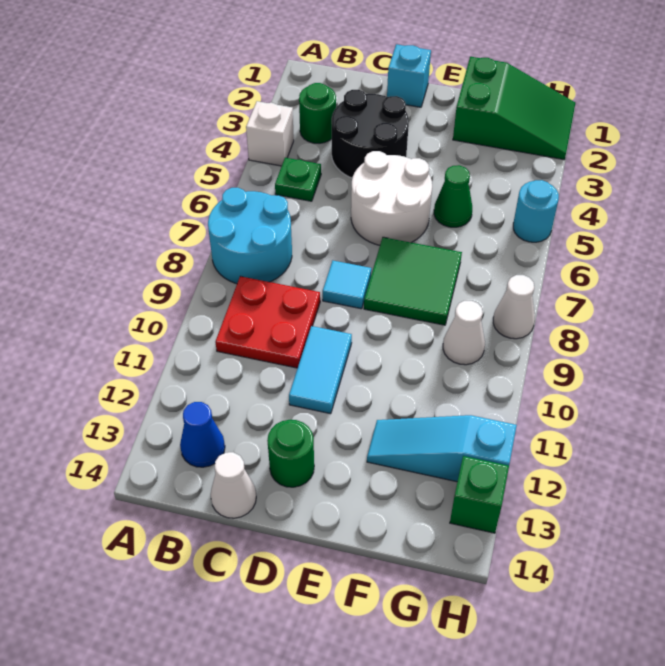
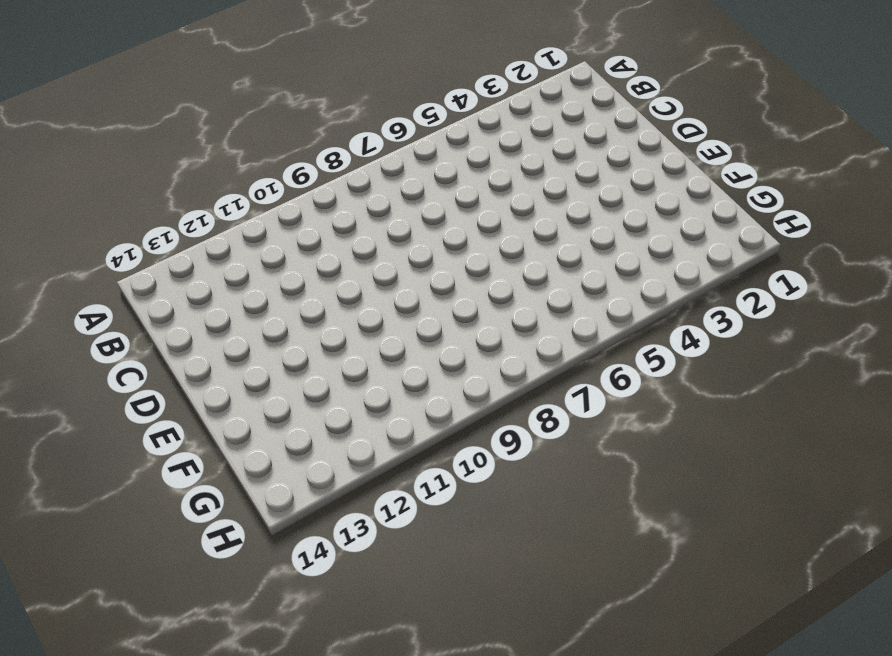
none -> white brick A4 level 1
none -> cyan round brick A7:B8 level 1
none -> green round brick B3 level 1

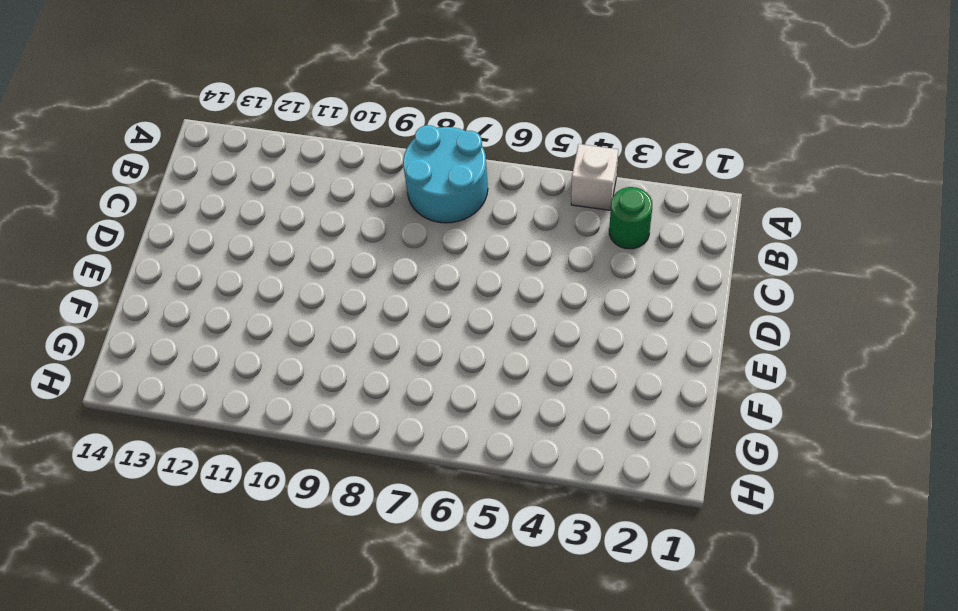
none -> green plate B5 level 1
none -> red plate B9:C10 level 1
none -> blue cone B13 level 1

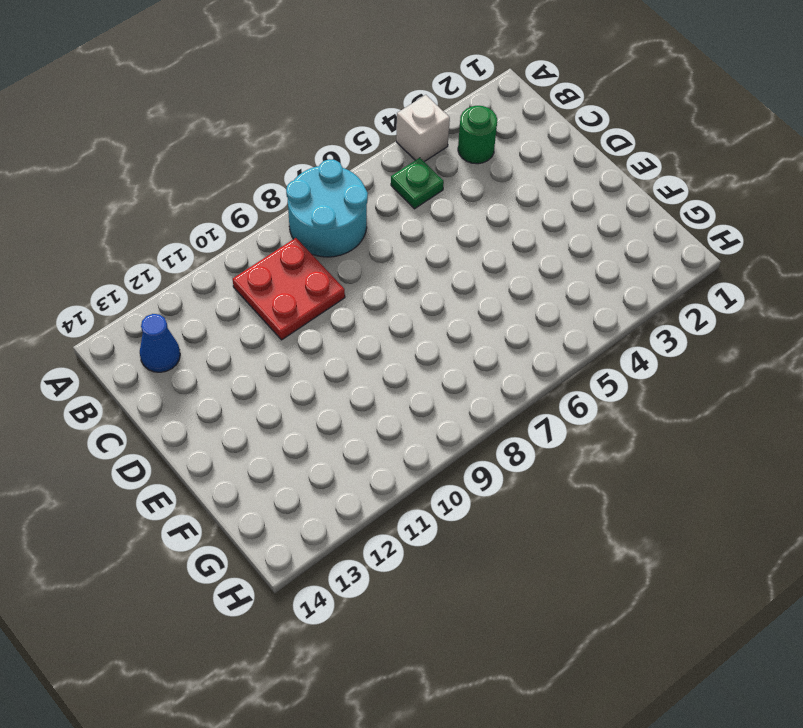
none -> black round brick C3:D4 level 1
none -> white cone C14 level 1
none -> cyan brick D1 level 1

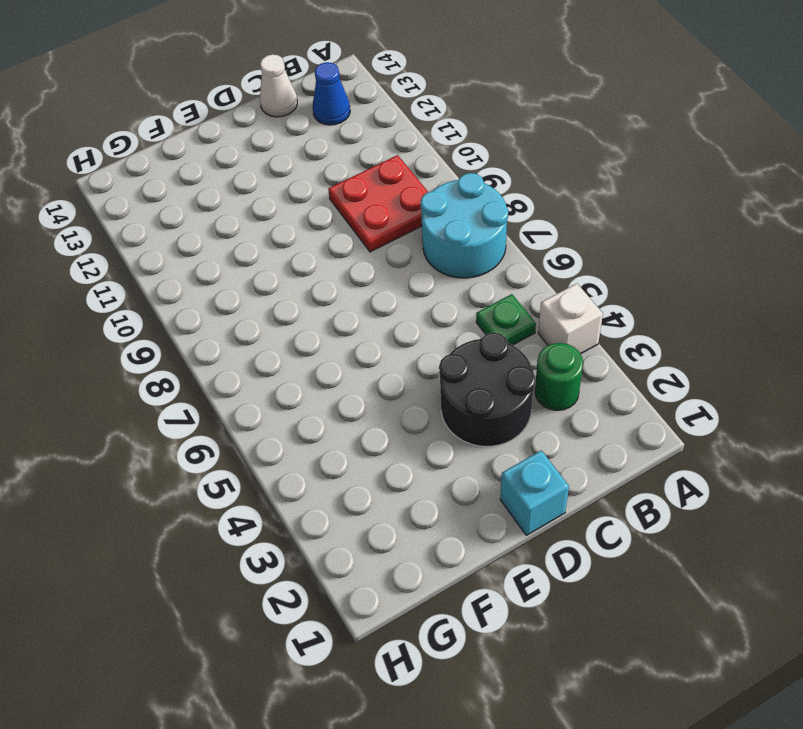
none -> white round brick D5:E6 level 1
none -> cyan tile D8 level 1
none -> cyan tile D10:D11 level 1

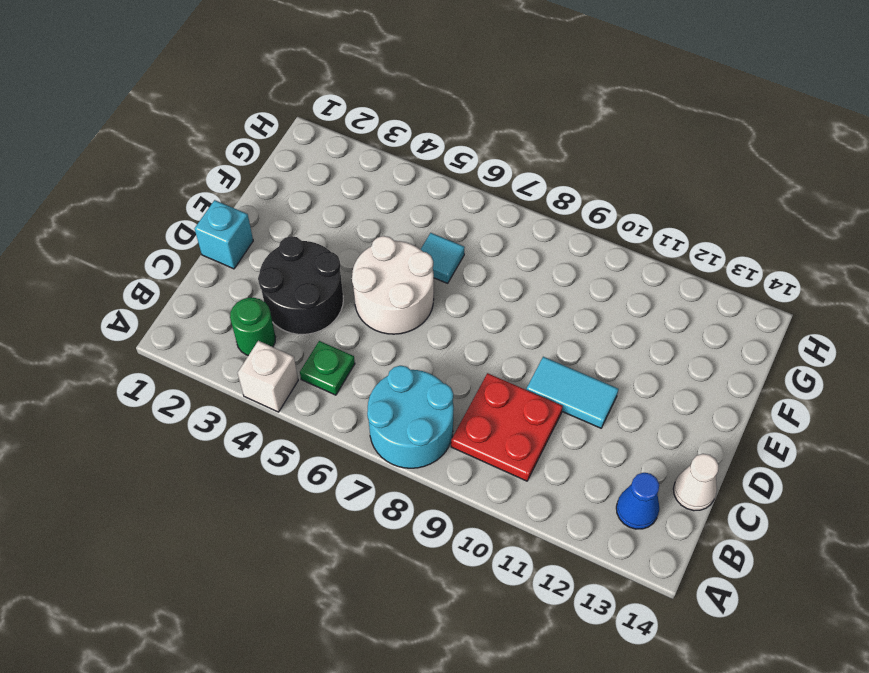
cyan tile F6 level 1 -> cyan tile D8 level 1
none -> green round brick D13 level 1
none -> green tile E7:F8 level 1
none -> green slope F1:H2 level 1 top F

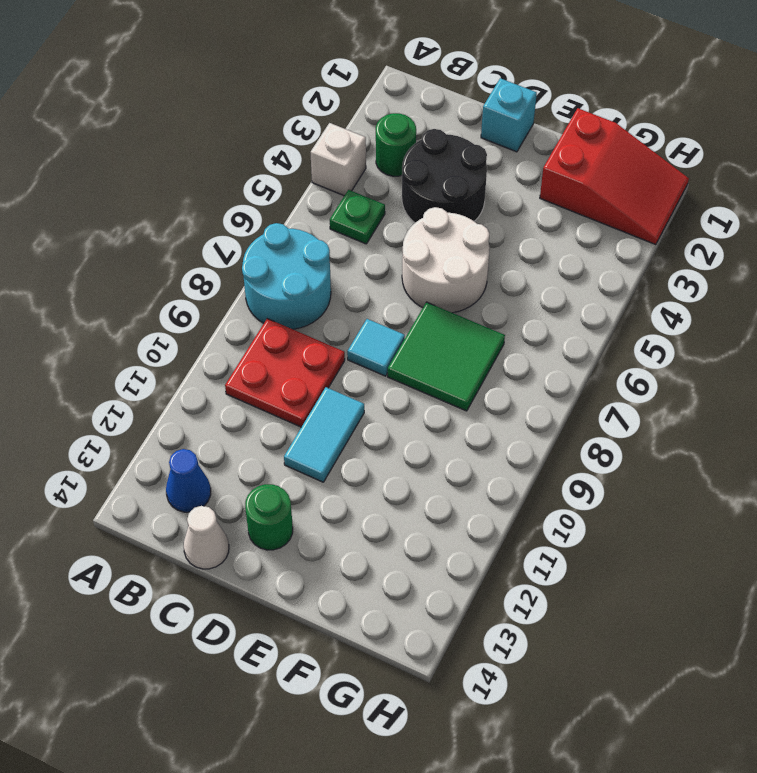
red slope F1:H2 level 1 top F -> green slope F1:H2 level 1 top F
none -> green cone F5 level 1
none -> cyan slope F12:H12 level 1 top H
none -> white cone G9 level 1

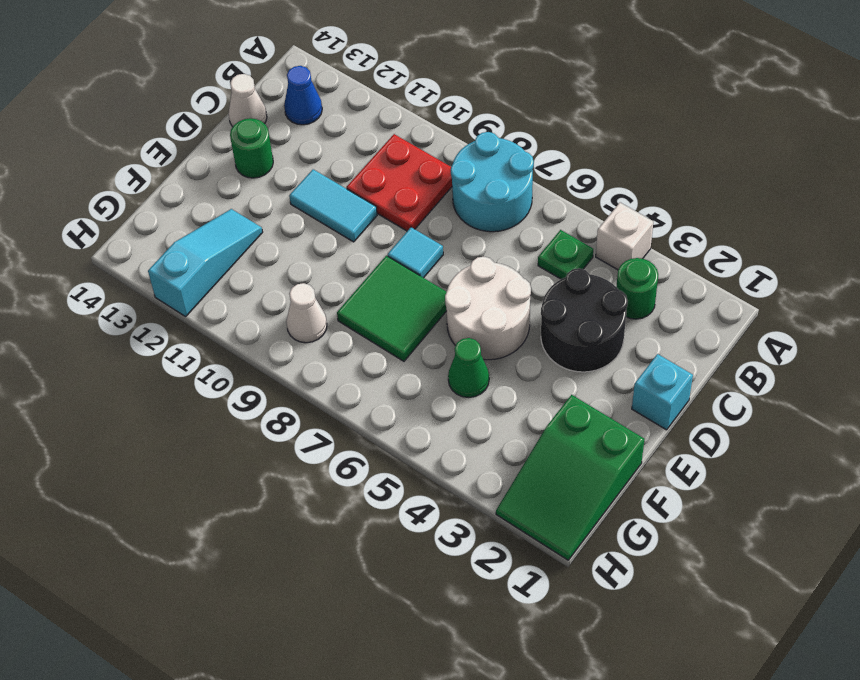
none -> cyan round brick H5 level 1
none -> white cone H8 level 1
none -> green brick H13 level 1

